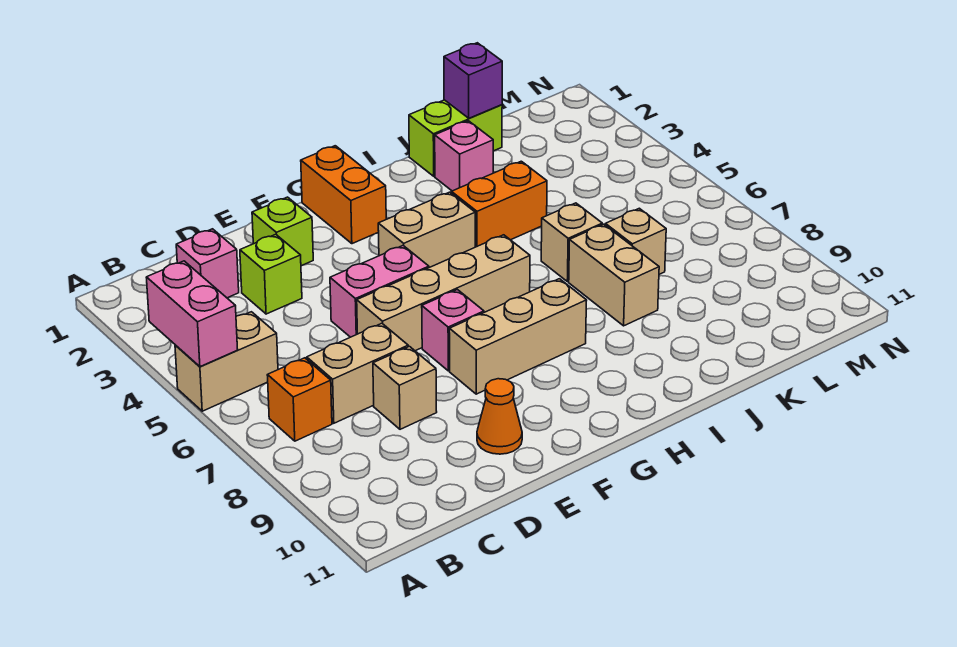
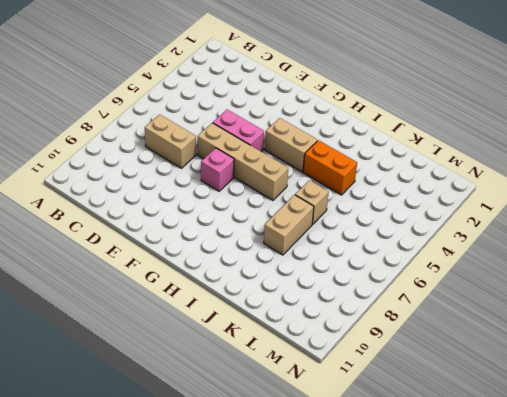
none -> tan brick A5:B5 level 1
none -> orange brick B7 level 1
none -> pink brick C2 level 1

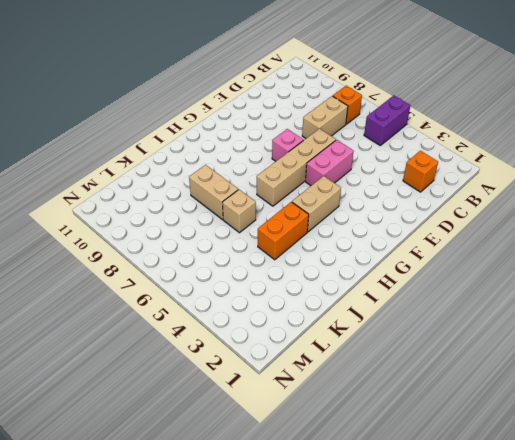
purple brick A5:B5 level 1 -> tan brick A5:B5 level 1
orange brick C2 level 1 -> pink brick C2 level 1
none -> lime brick D3 level 1
none -> tan brick D8 level 1
none -> lime brick E2 level 1

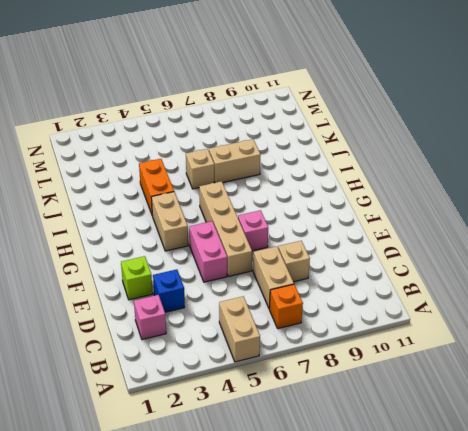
blue brick D3 level 1 -> lime brick D3 level 1
none -> orange cone E10 level 1
none -> tan brick F8:H8 level 1
none -> orange brick G1:G2 level 1

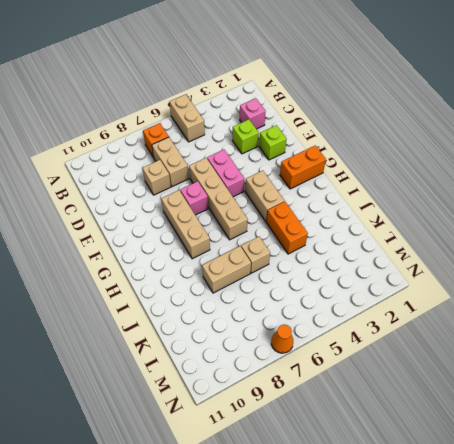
orange cone N7 level 1 -> orange cone E10 level 1
none -> lime brick J1:K1 level 1
none -> pink brick J2 level 1
none -> tan brick K7 level 1

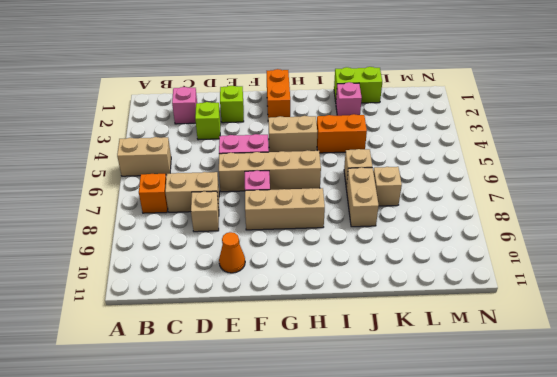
none -> pink brick A4:A5 level 2
none -> purple brick K1 level 2

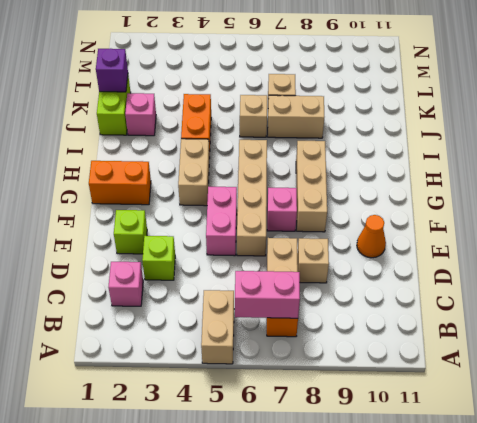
pink brick B6:B7 level 2 -> pink brick A4:A5 level 2

